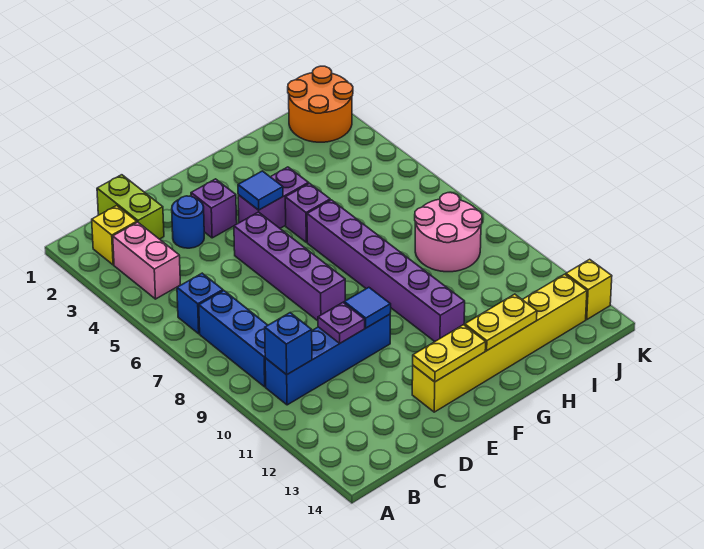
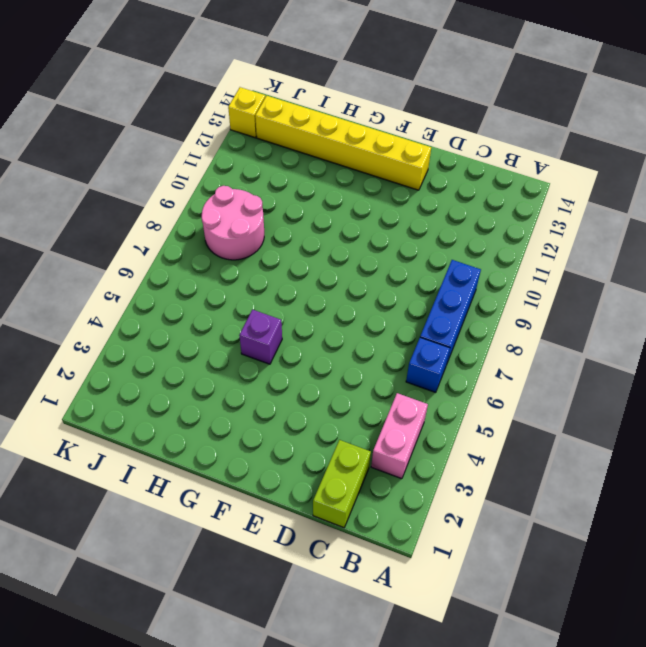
none -> yellow brick B2 level 1
none -> blue brick B10:E10 level 1
none -> blue round brick D3 level 1

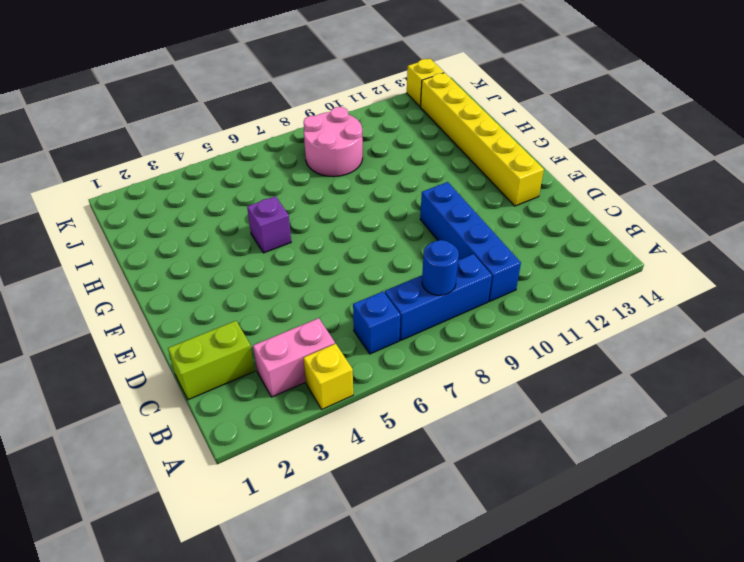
yellow brick A4 level 1 -> yellow brick B2 level 1
blue round brick B8 level 2 -> blue round brick D3 level 1
none -> purple brick E3 level 1
none -> purple brick E5:E8 level 1
none -> purple brick F4:G4 level 1

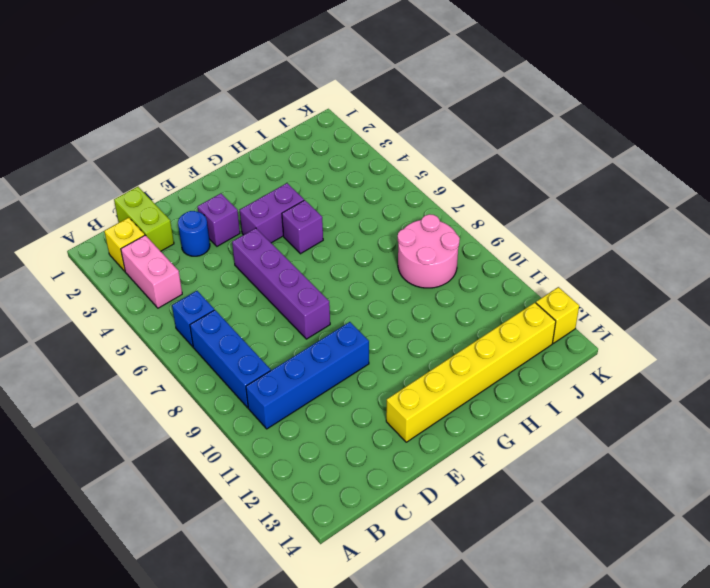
none -> purple brick G6:G11 level 1
none -> orange round brick J1:K2 level 1
none -> blue brick B10 level 2

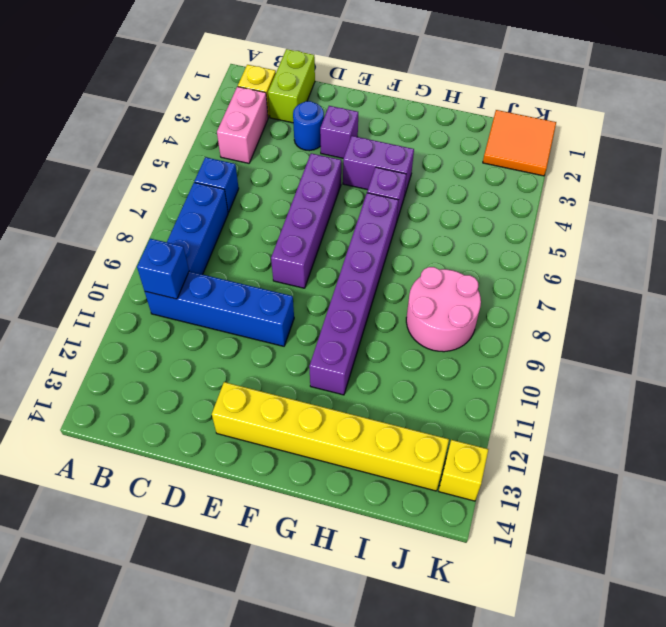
orange tile J1:K2 level 1 -> orange round brick J1:K2 level 1
none -> purple plate D10 level 2
none -> blue tile E10 level 2
none -> yellow plate E13:F13 level 2

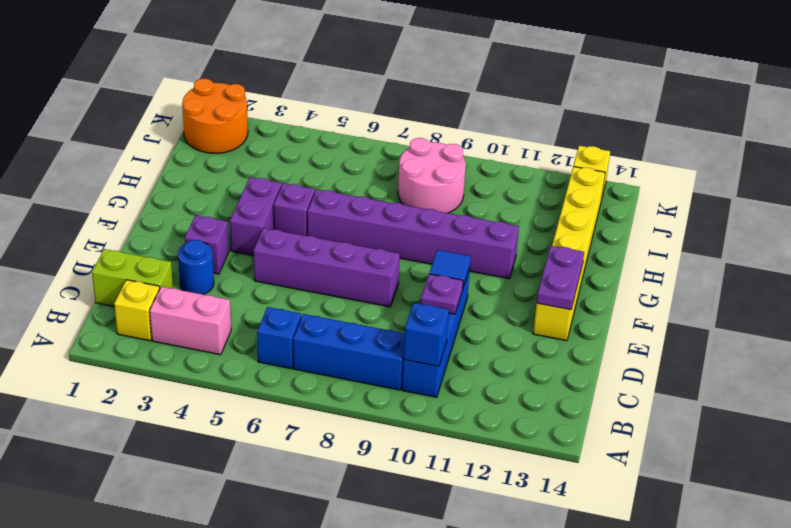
purple plate E13:F13 level 2 -> yellow plate E13:F13 level 2
none -> blue tile F4 level 2
none -> yellow plate G13:H13 level 2

